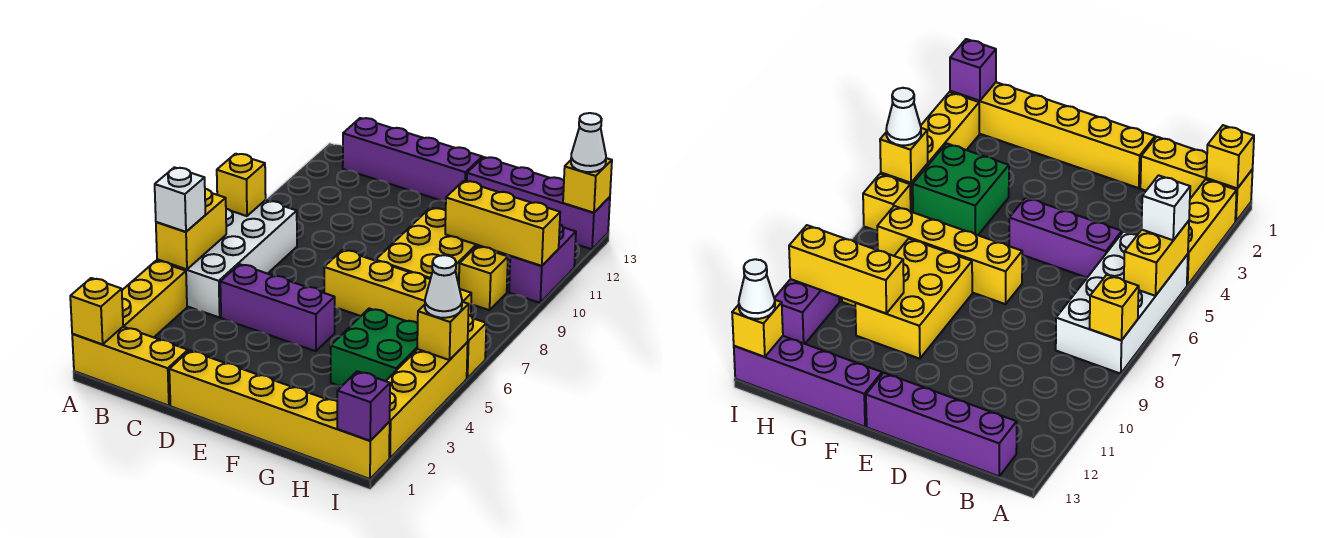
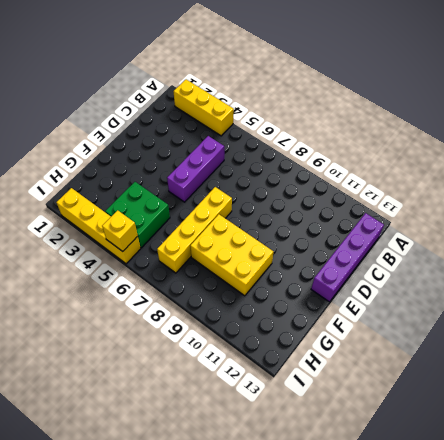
none -> yellow brick A1:C1 level 1
none -> white brick A5:B8 level 1
none -> yellow brick D1:I1 level 1

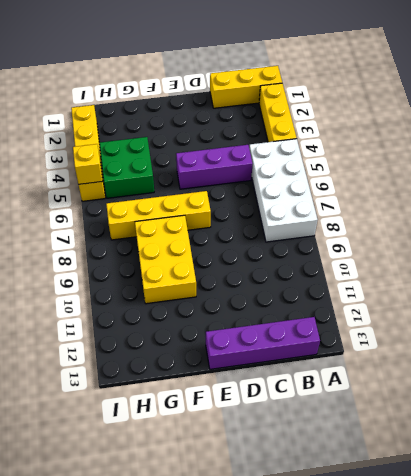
none -> yellow brick D1:I1 level 1
none -> purple brick F13:I13 level 1
none -> yellow brick H9 level 1

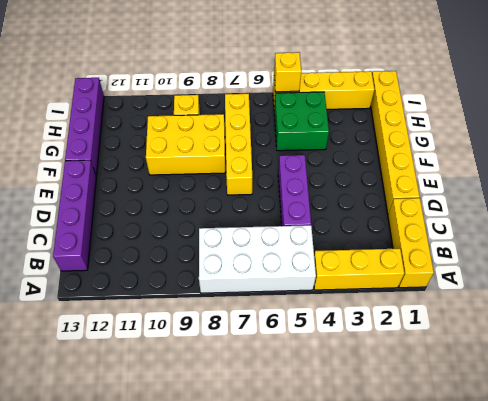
none -> yellow brick I6 level 1
none -> purple brick I10:I11 level 1
none -> yellow brick A1 level 2

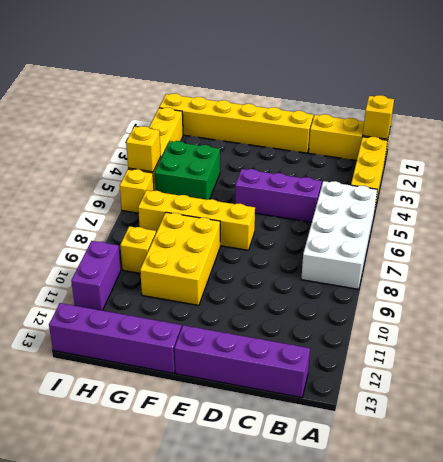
none -> yellow brick A5:A6 level 2
none -> yellow brick A8 level 2
none -> yellow brick G10:I10 level 2

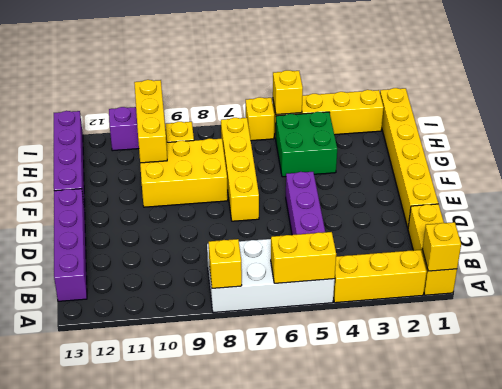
none -> purple brick I1 level 2
none -> yellow brick I13 level 2
none -> white brick A5 level 3

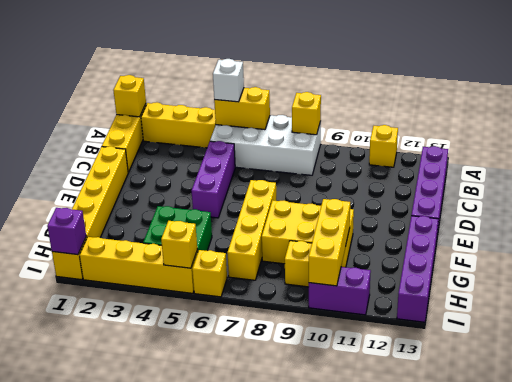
yellow brick A11 level 1 -> yellow brick I13 level 2
none -> white cone I5 level 3
none -> white cone I13 level 3

